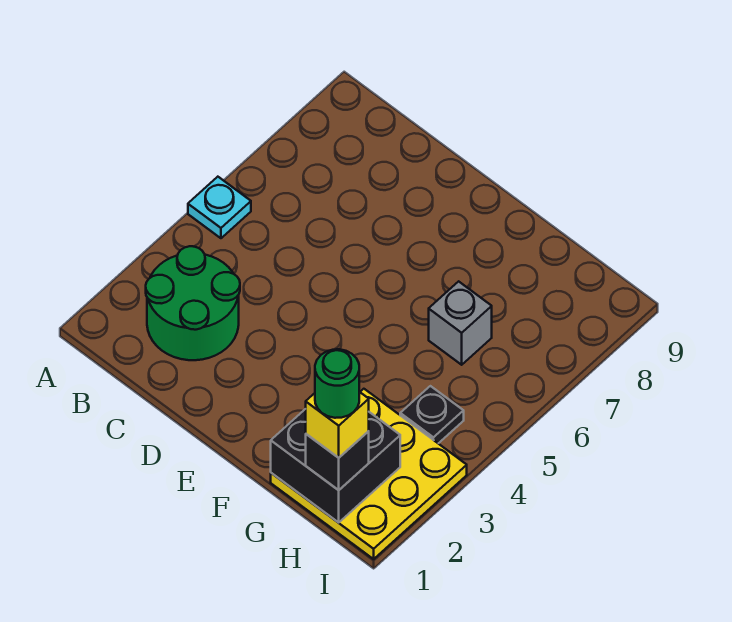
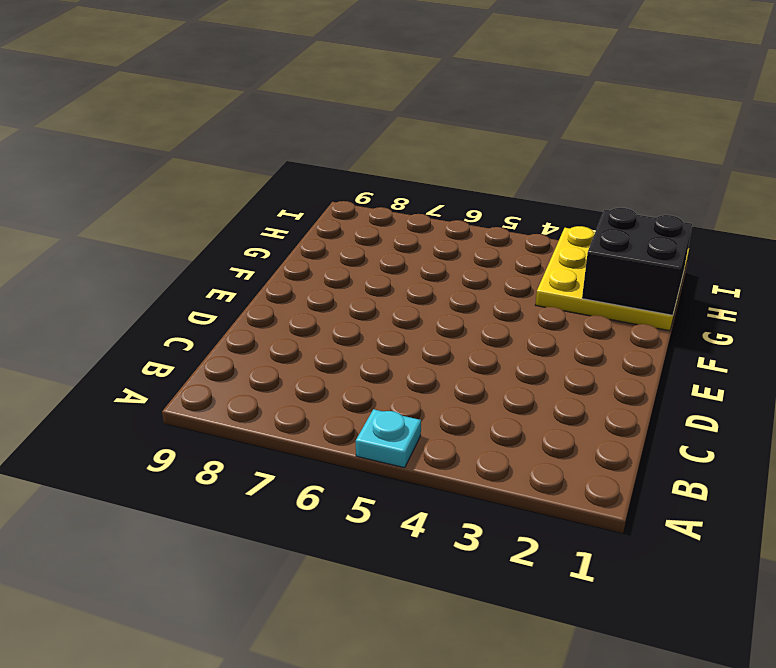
none -> green round brick B2:C3 level 1
none -> grey brick G6 level 1

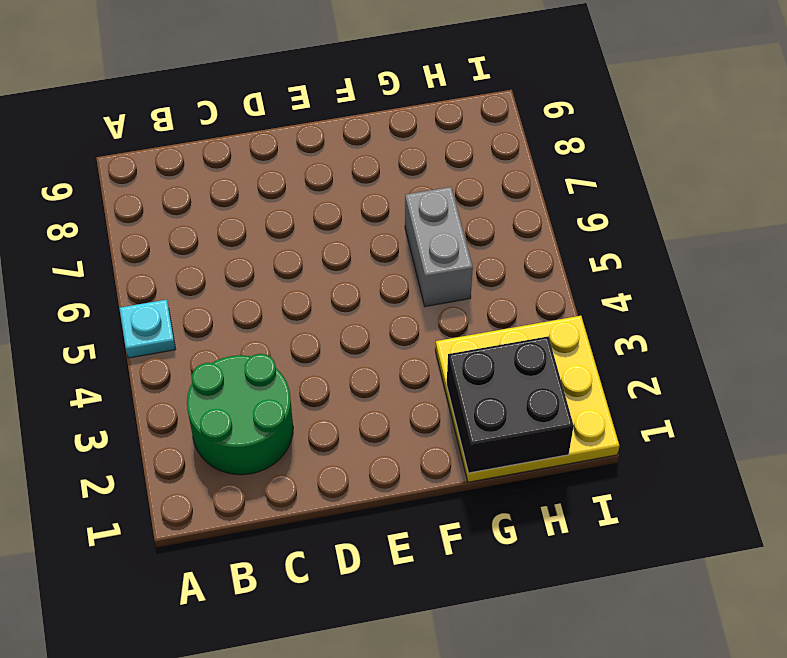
grey brick G5:G6 level 1 -> grey brick G6 level 1
none -> black plate H4 level 1
none -> black brick H1 level 3

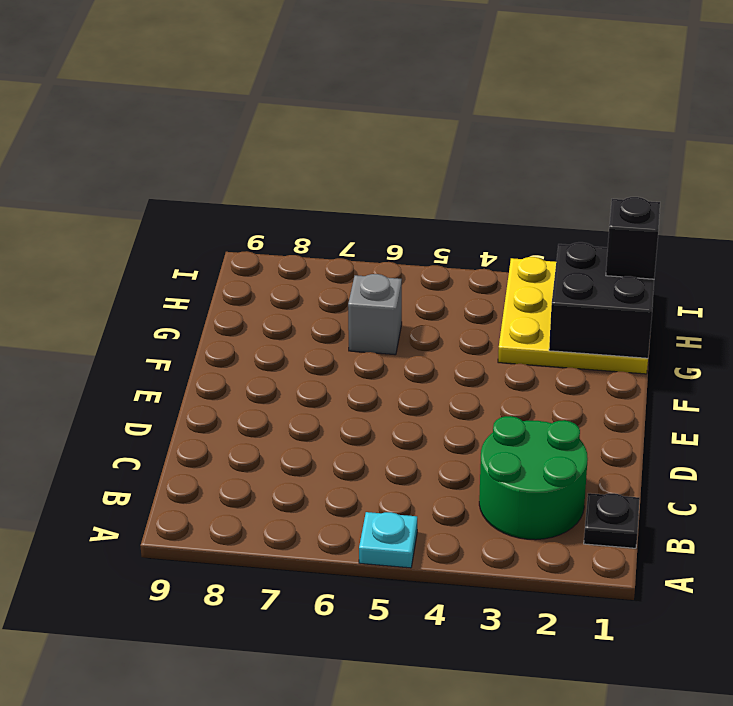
black plate B1 level 1 -> black plate H4 level 1
none -> yellow brick H1 level 4
none -> green round brick H1 level 5

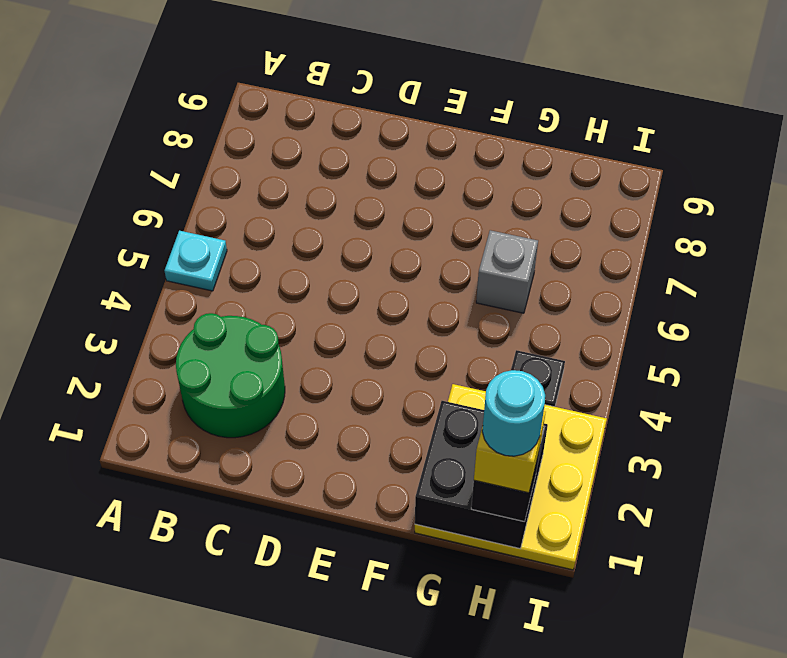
cyan round brick H1 level 5 -> green round brick H1 level 5

